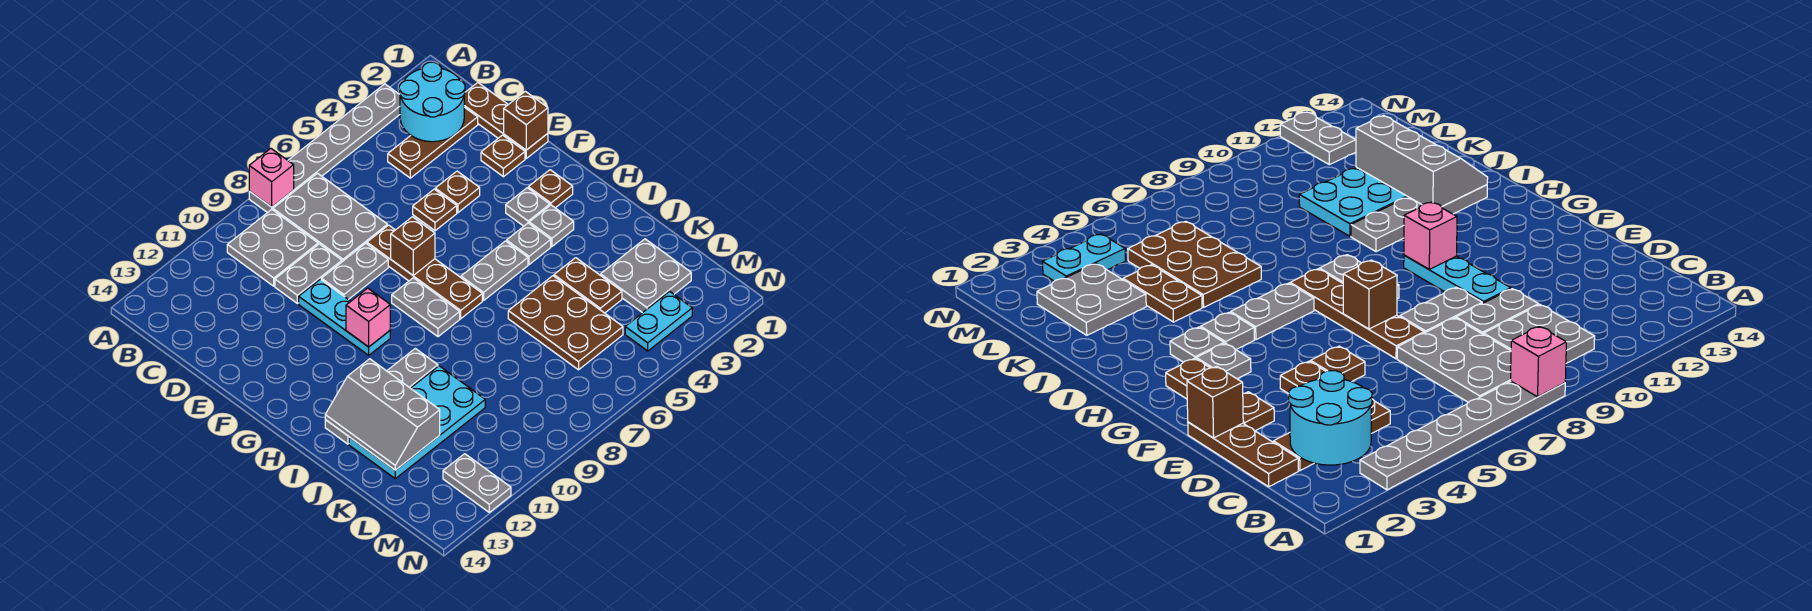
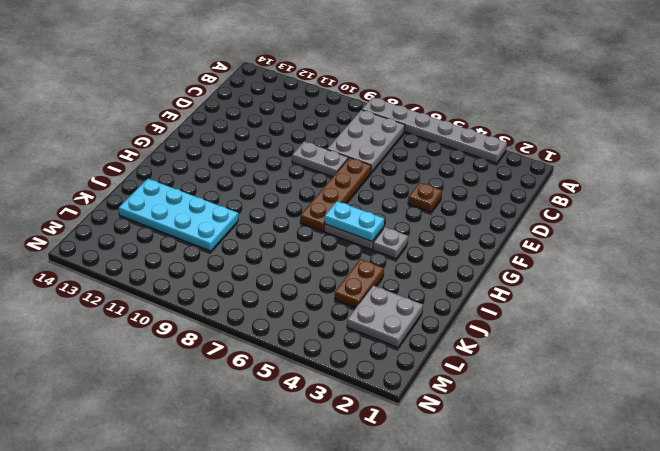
cyan plate H5:H6 level 2 -> cyan plate M3:M4 level 1
none -> grey plate B9:C10 level 1
none -> brown plate C1:E1 level 1
none -> brown plate C2:C4 level 1
none -> grey plate D9:D10 level 1

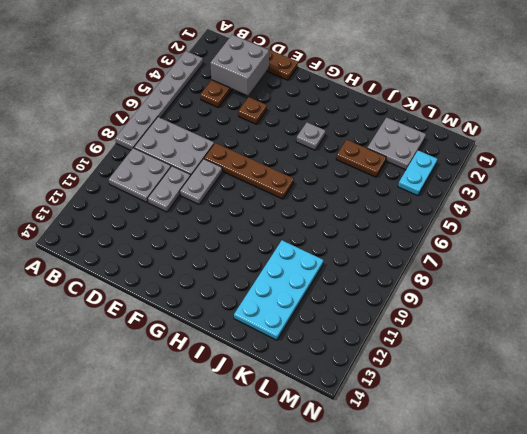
grey brick C2:D3 level 2 -> cyan round brick B2:C3 level 2
none -> brown plate E2 level 1
none -> brown plate E5 level 1
none -> cyan plate E10:G10 level 1
none -> brown plate G2 level 1

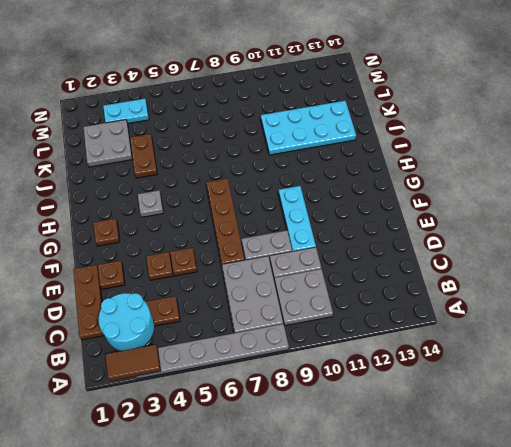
brown tile A2:A3 level 2 -> none
none -> grey plate G3 level 1
none -> grey plate G8:H8 level 1
none -> grey plate H3 level 1
none -> grey plate H5:H6 level 1

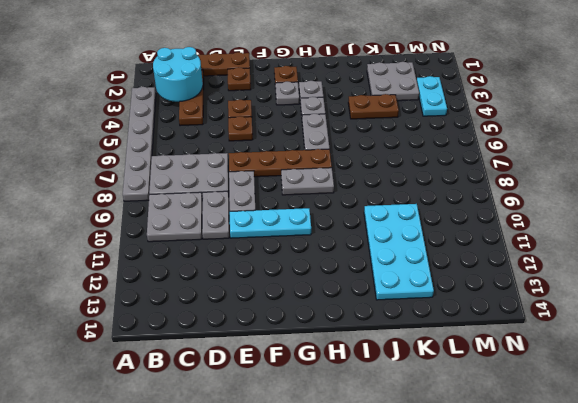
none -> grey plate I10:I13 level 1
none -> brown plate J5:L6 level 1
none -> grey plate M12:N12 level 1
none -> pink brick A8 level 2

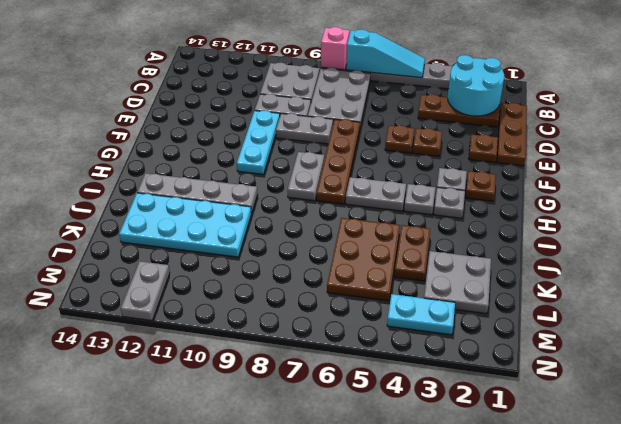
cyan slope A5:A7 level 2 top 7 -> none
none -> brown brick E1 level 2
none -> brown brick F7 level 2
none -> pink brick G10 level 2
none -> grey slope I12:K13 level 2 top 12

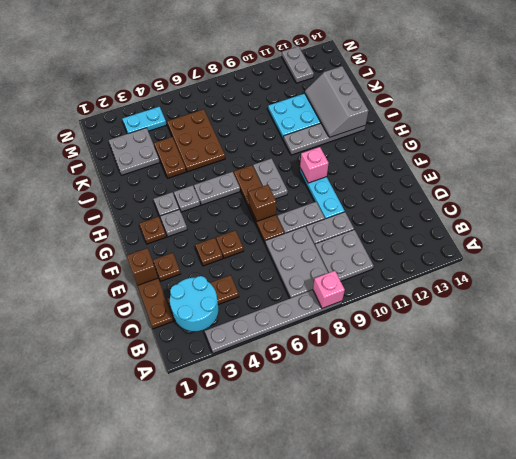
grey slope I12:K13 level 2 top 13 -> grey slope I12:K13 level 2 top 12

